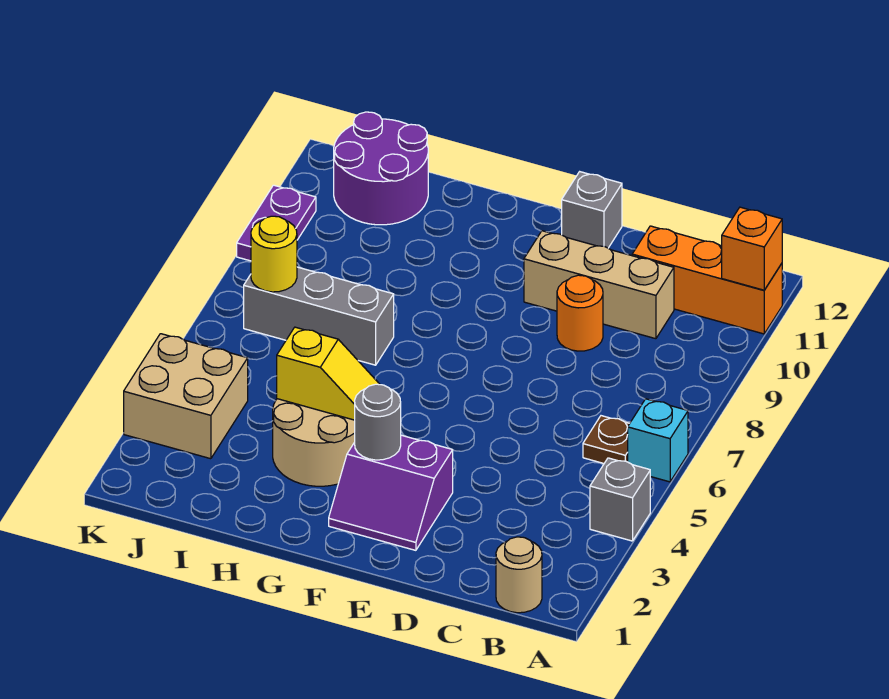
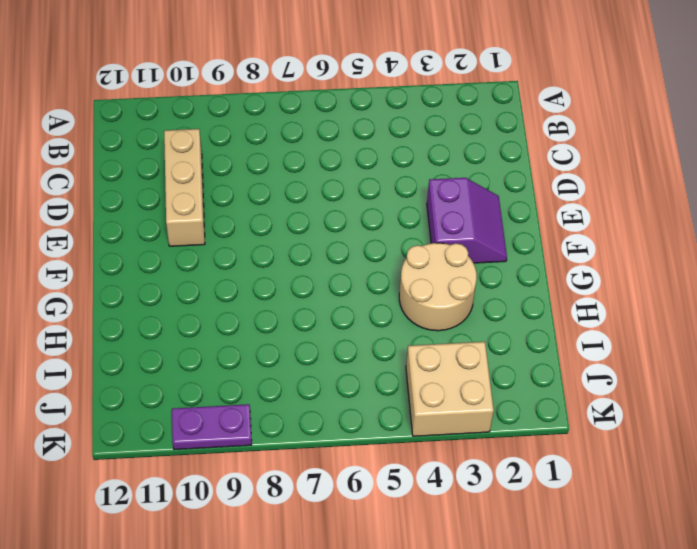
none -> grey brick A4 level 1
none -> cyan brick A6 level 1
none -> orange brick A11:C11 level 1

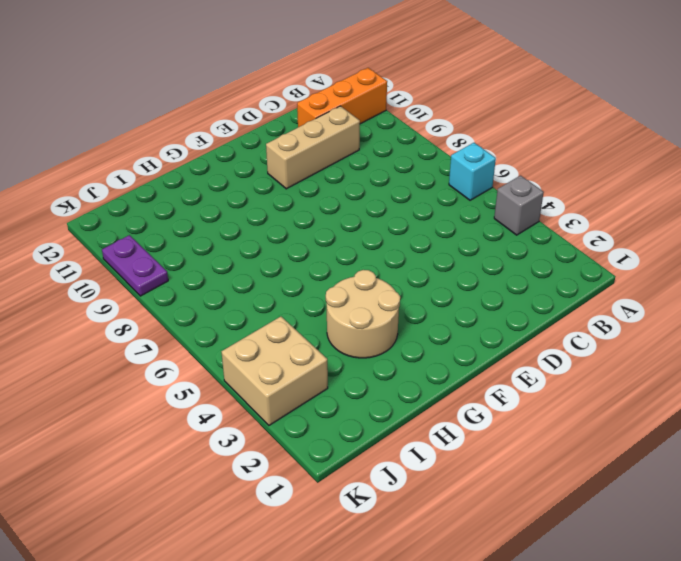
none -> tan round brick B1 level 1
none -> brown plate B6 level 1
none -> orange round brick D9 level 1

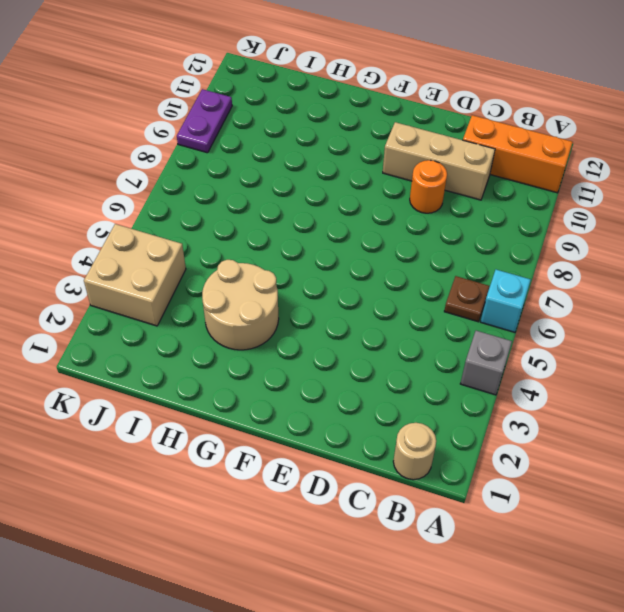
none -> purple slope E2:F3 level 1 top 3
none -> grey brick E12 level 1
none -> grey brick H7:J7 level 1

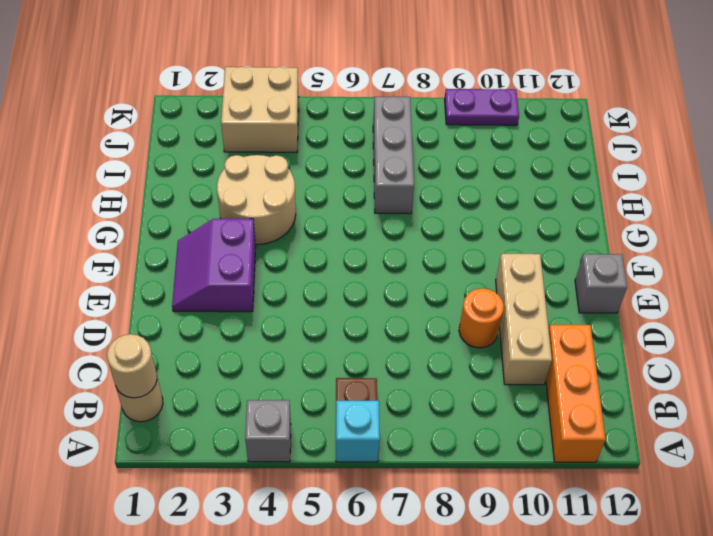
tan round brick B1 level 2 -> none
none -> purple round brick I11:J12 level 1
none -> orange brick A11 level 2
none -> grey round brick F3 level 2

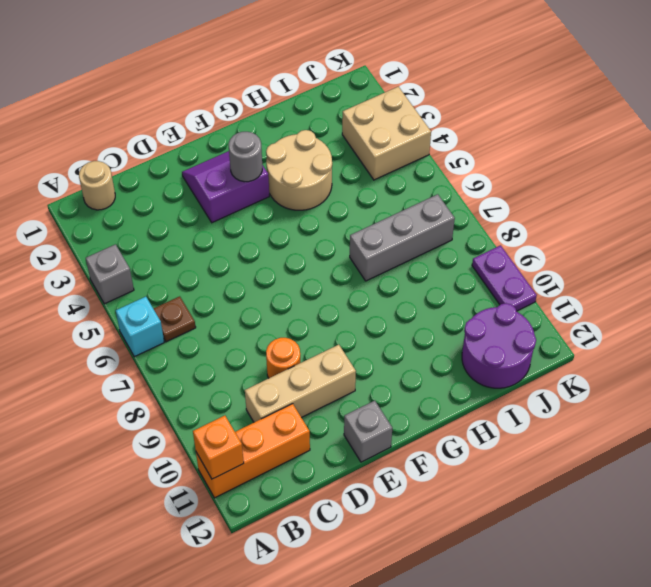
none -> yellow slope G4:H4 level 2 top H
none -> yellow round brick J7 level 2

